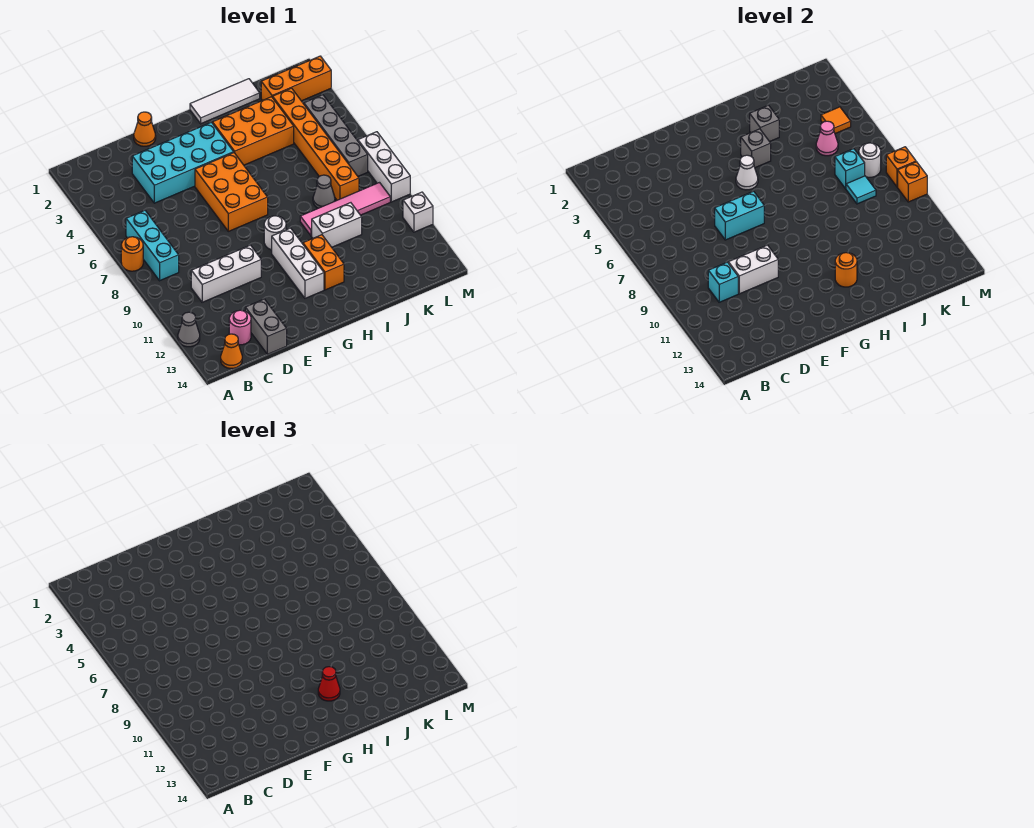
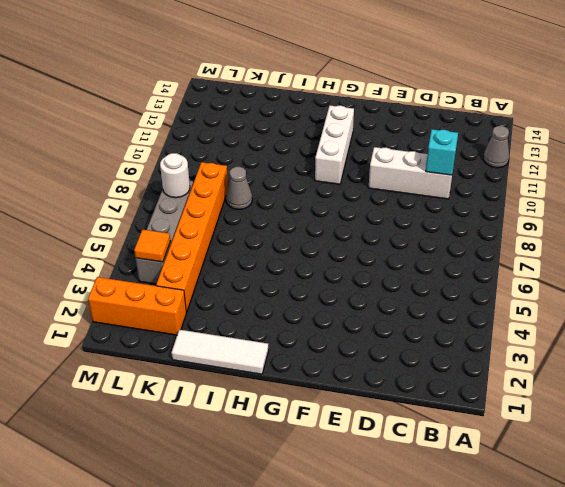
none -> orange round brick A7 level 1
none -> cyan brick B6:B8 level 1
none -> orange cone B14 level 1
none -> pink round brick C13 level 1

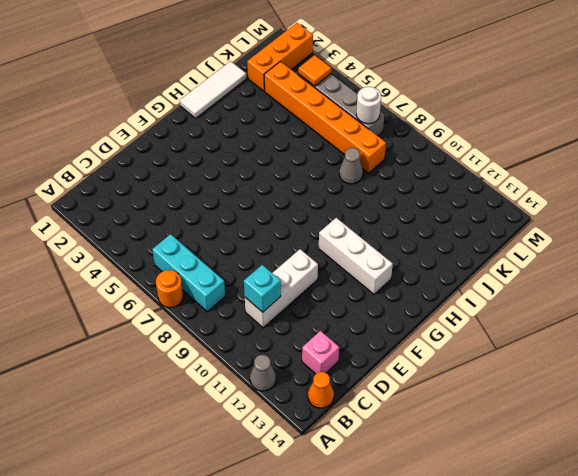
pink brick C13 level 1 -> pink round brick C13 level 1
none -> cyan brick D3:G4 level 1
none -> grey brick D13:D14 level 1
none -> orange cone E1 level 1
none -> orange brick F5:G7 level 1

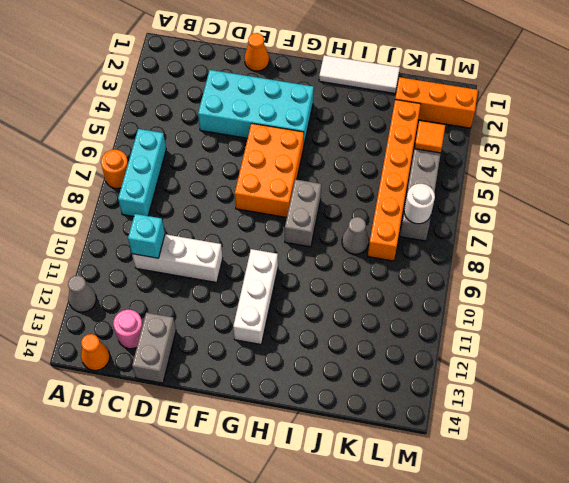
grey brick H7:H8 level 1 -> none
none -> white round brick G9 level 1
none -> orange brick H3:J4 level 1
none -> orange brick H11:H12 level 1
none -> pink tile I9:L9 level 1

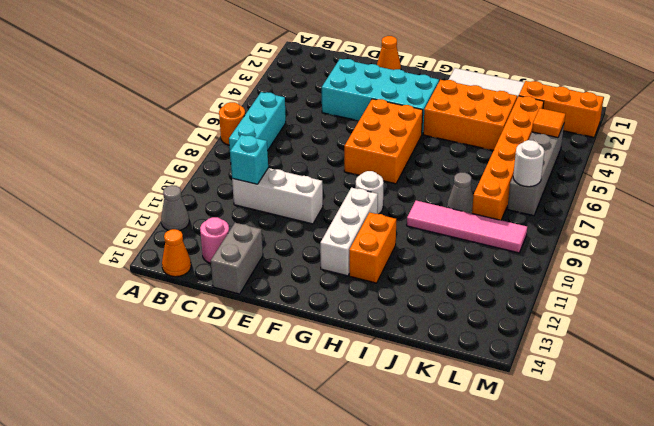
none -> white brick I10:J10 level 1
none -> white brick M7:M9 level 1
none -> white brick M11 level 1
none -> white brick D10:E10 level 2

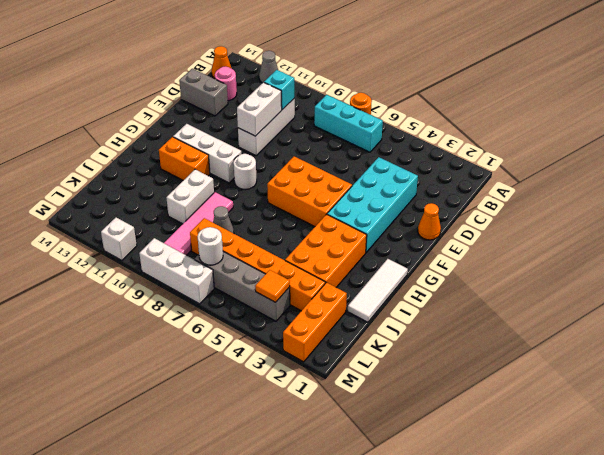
none -> cyan brick E7:F7 level 2
none -> white cone G5 level 2
none -> grey brick H4 level 2
none -> orange round brick H12 level 2

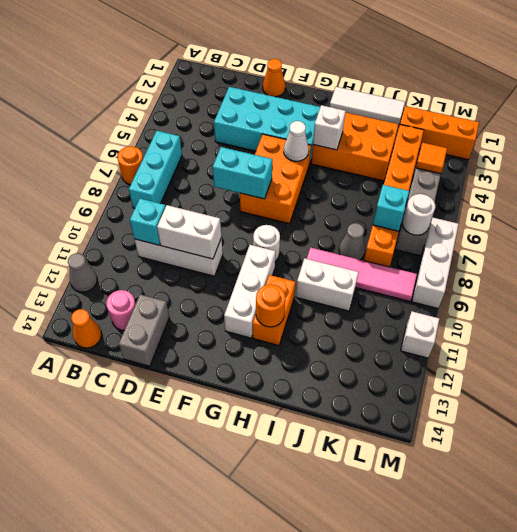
white brick H4 level 2 -> grey brick H4 level 2
none -> grey brick I3 level 2
none -> pink cone K5 level 2
none -> cyan tile K8 level 2
none -> orange brick M8 level 2

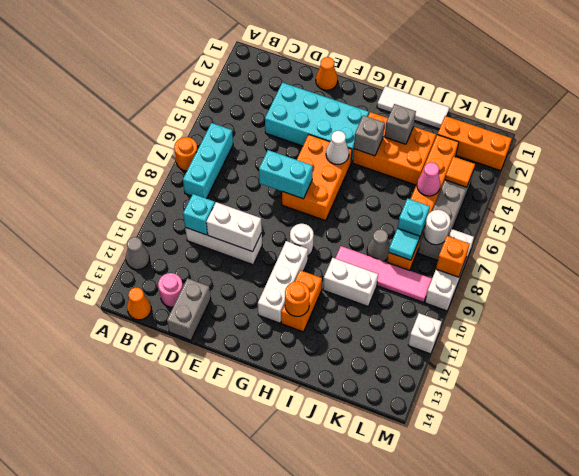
none -> orange brick M9 level 2
none -> red cone H12 level 3

